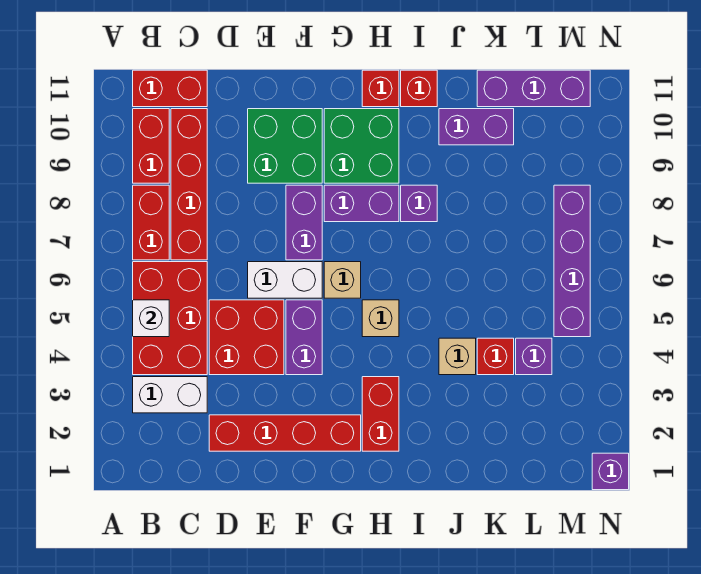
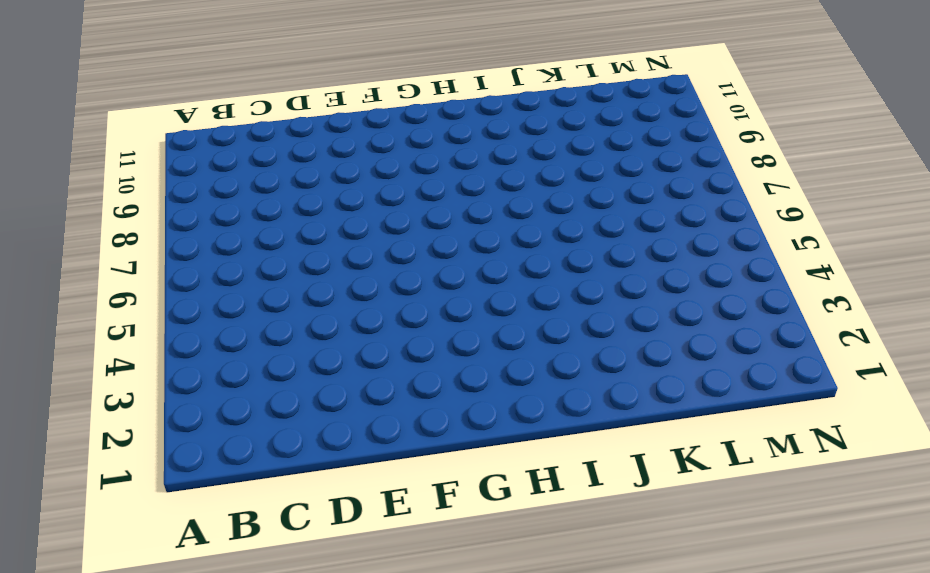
none -> white brick B3:C3 level 1
none -> red brick B4:C6 level 1
none -> red brick B7:B8 level 1

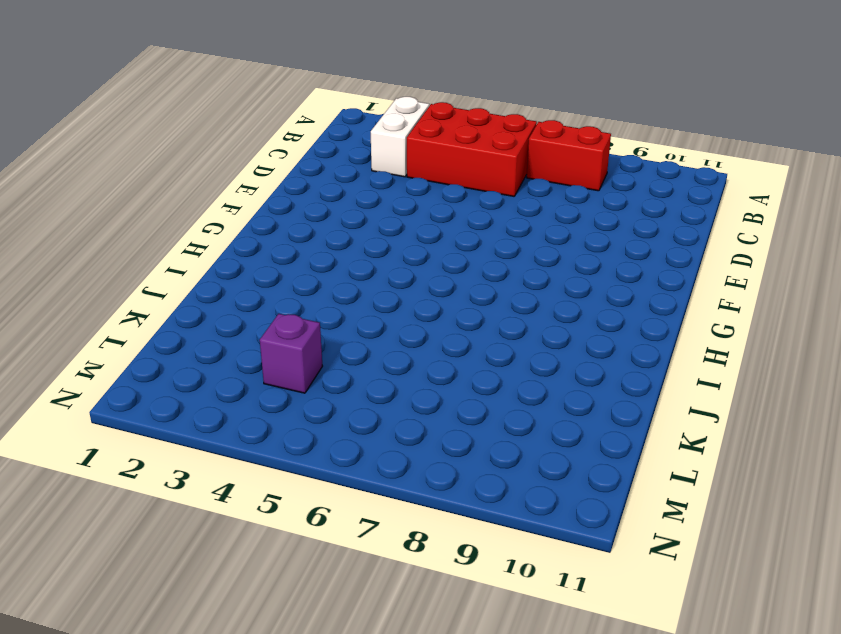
none -> red brick B9:B10 level 1
none -> red brick B11:C11 level 1
none -> red brick C7:C10 level 1

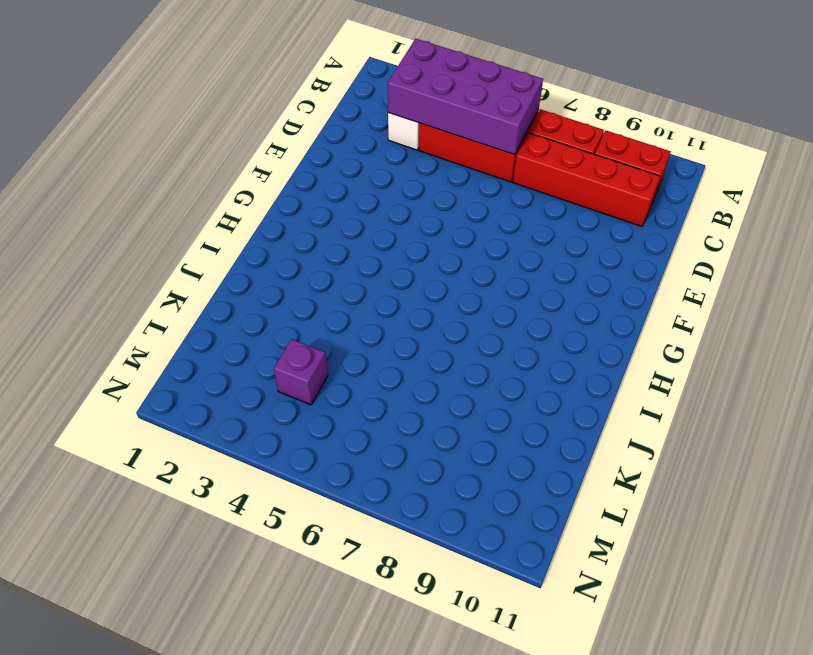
purple brick B3:C6 level 2 -> white brick B5 level 2
none -> red brick B11:C11 level 1
none -> red brick D2:G2 level 1
none -> red brick D4:E5 level 1

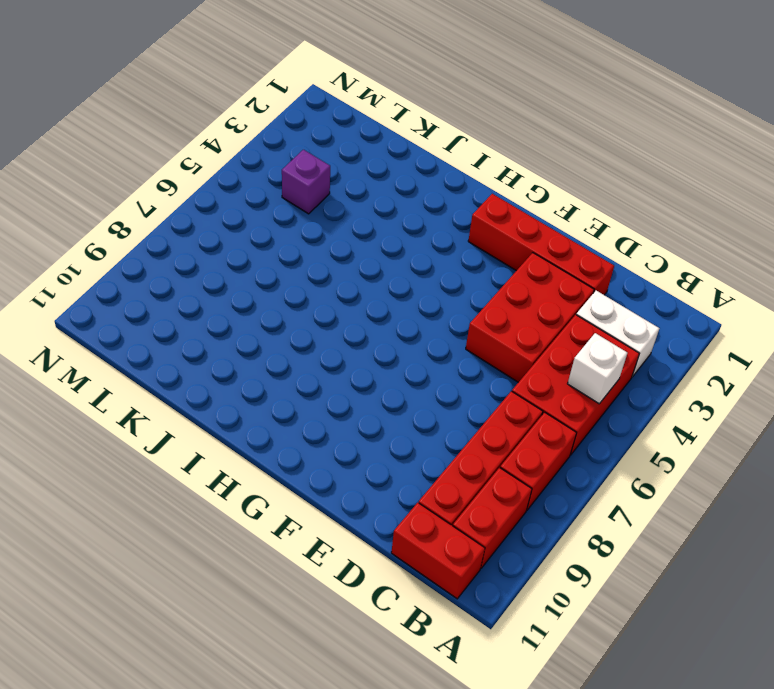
red brick D3:E5 level 1 -> red brick D4:E5 level 1
none -> white brick E6:F6 level 1
none -> green brick E9:F10 level 1
none -> purple brick F4:F5 level 1

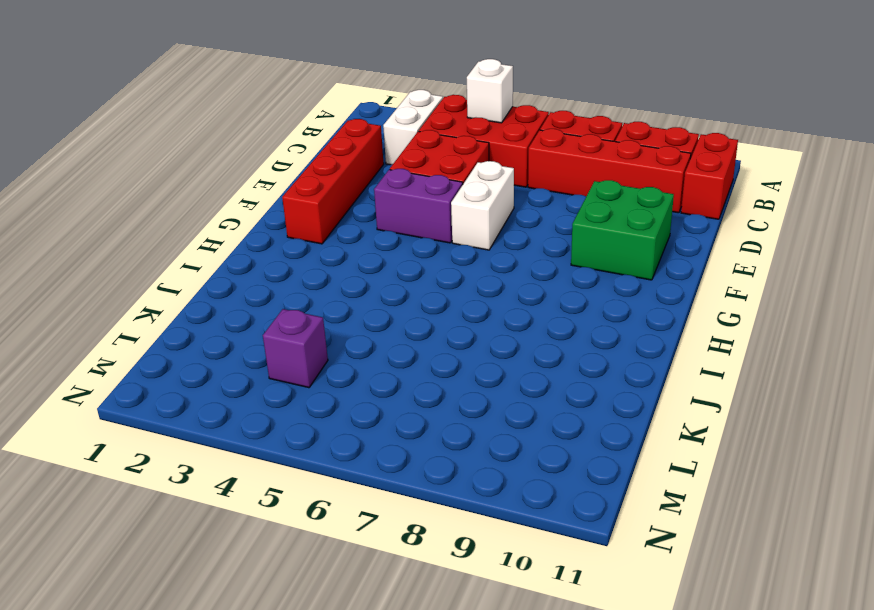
none -> purple brick F7:F8 level 1
none -> tan brick G6 level 1
none -> purple brick G8:H8 level 1

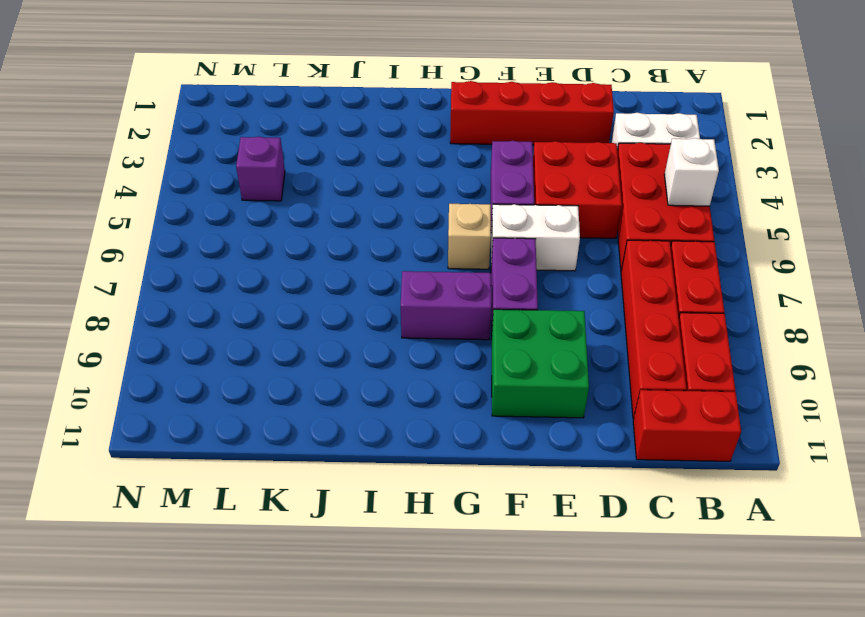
none -> green brick G9:H10 level 1
none -> red brick H2:H3 level 1
none -> tan brick H5 level 1

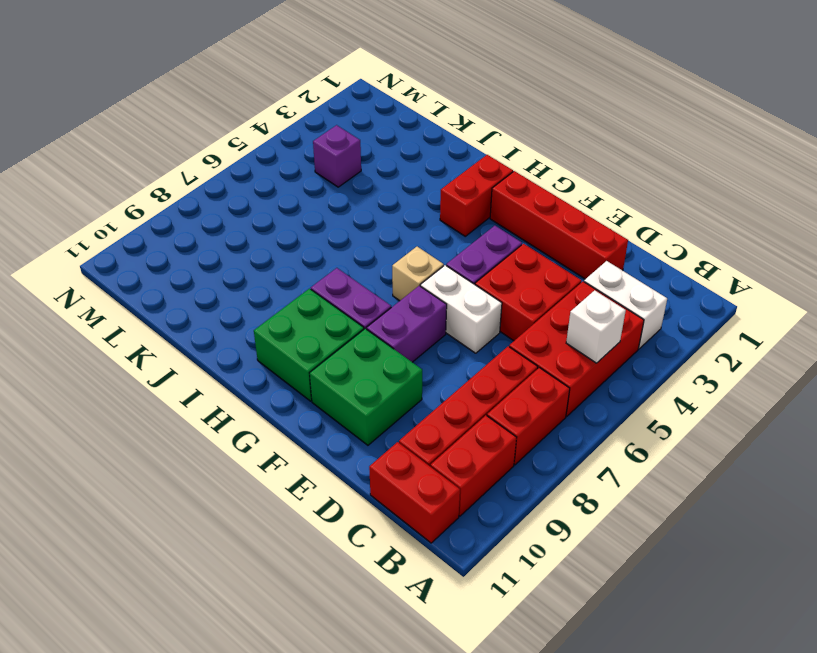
none -> tan brick H5 level 1
none -> red brick H11 level 1
none -> purple brick I8 level 1

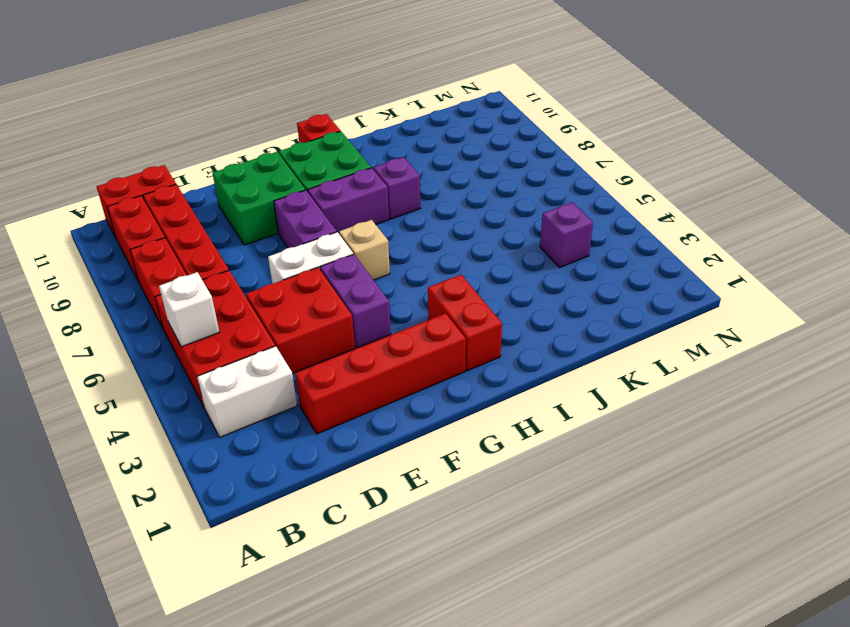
none -> tan brick H5 level 1
none -> red brick I11 level 1
none -> tan brick J4 level 1

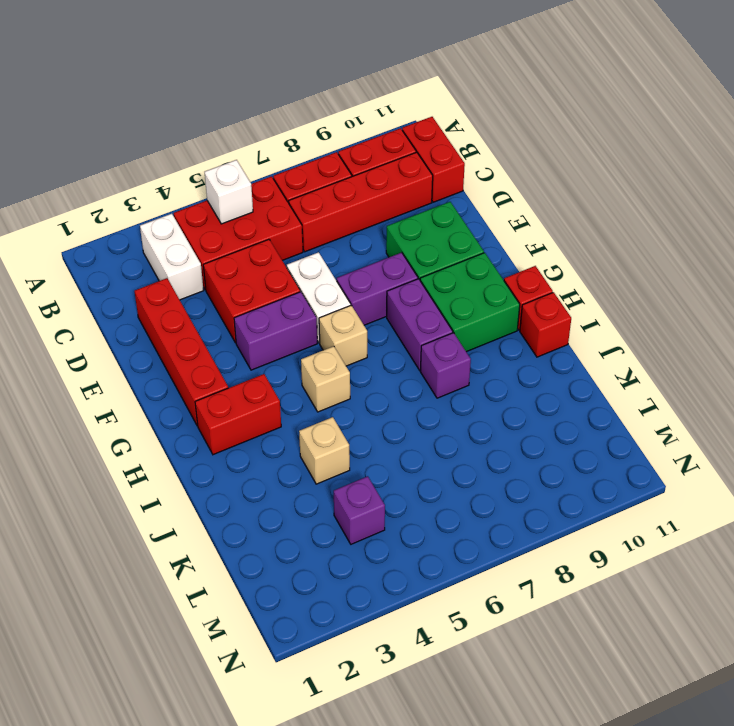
none -> purple brick J10:K10 level 1
none -> red brick K4 level 1
none -> purple brick K11:M11 level 1

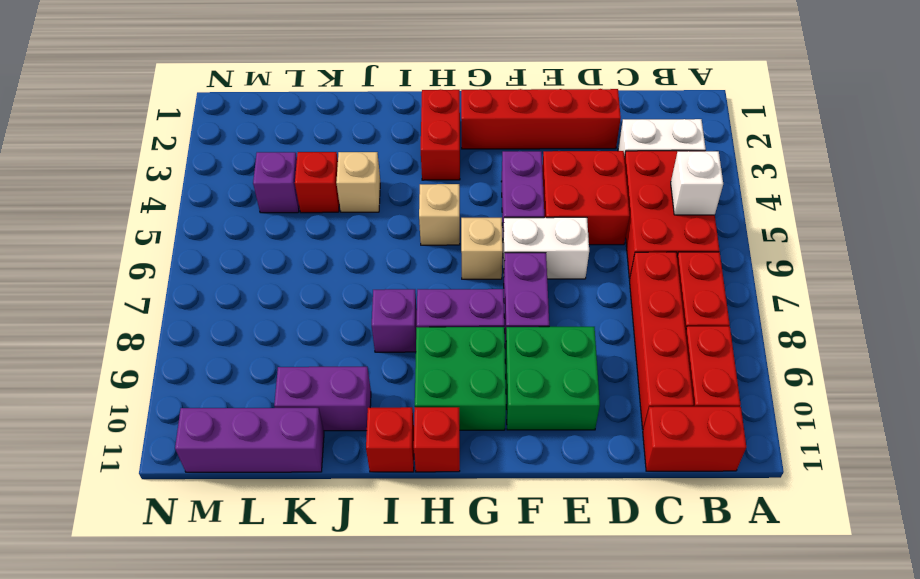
none -> purple brick M5:M8 level 1
none -> purple brick N1 level 1

